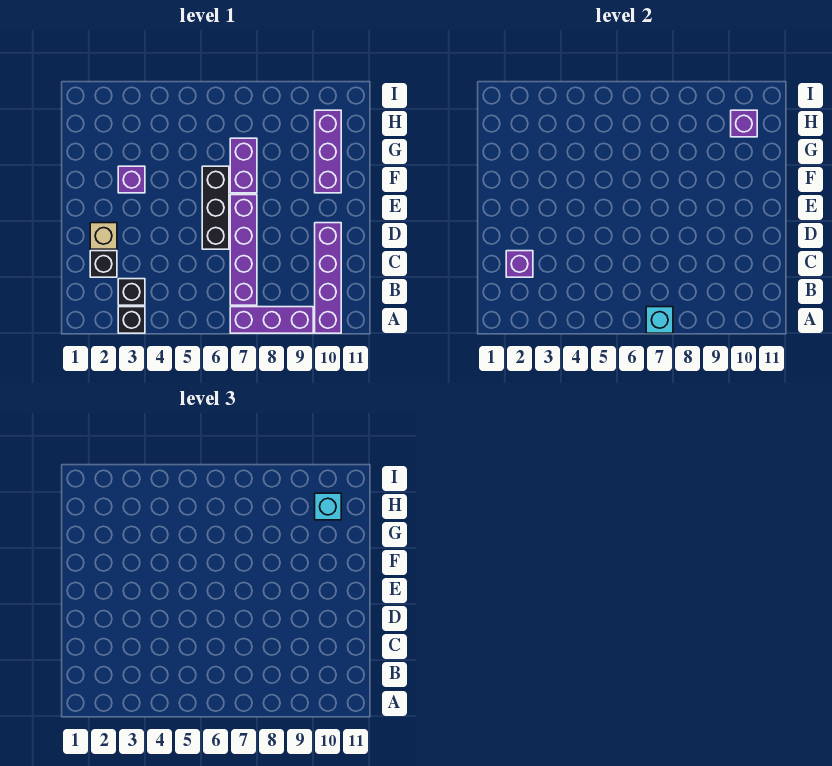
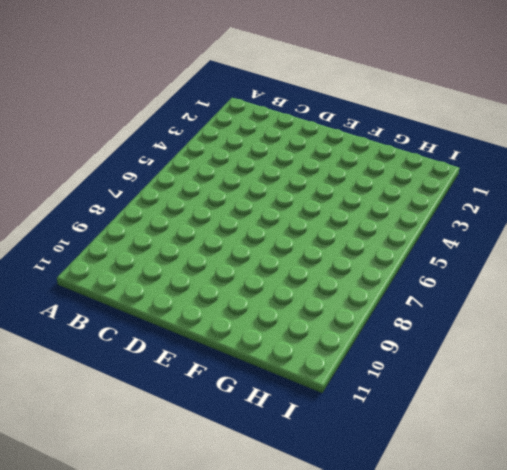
none -> black brick A3 level 1
none -> purple brick A7:A9 level 1
none -> purple brick A10:D10 level 1

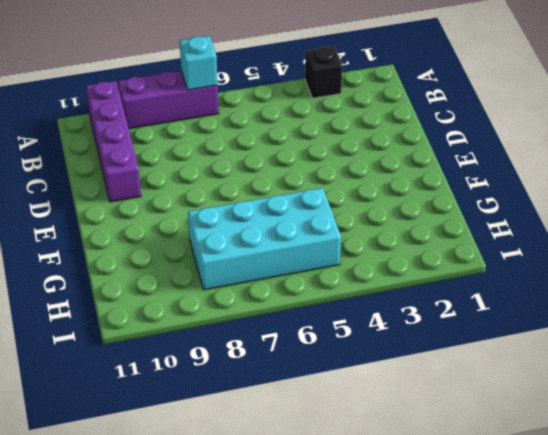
cyan brick G5:H8 level 1 -> purple brick F7:G7 level 1
none -> black brick B3 level 1
none -> purple brick B7:E7 level 1
none -> black brick C2 level 1

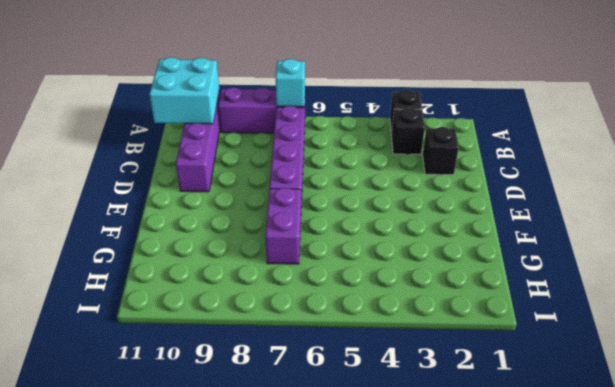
cyan brick A10:B11 level 2 -> none
none -> tan brick D2 level 1
none -> black brick D6:F6 level 1
none -> purple brick F3 level 1

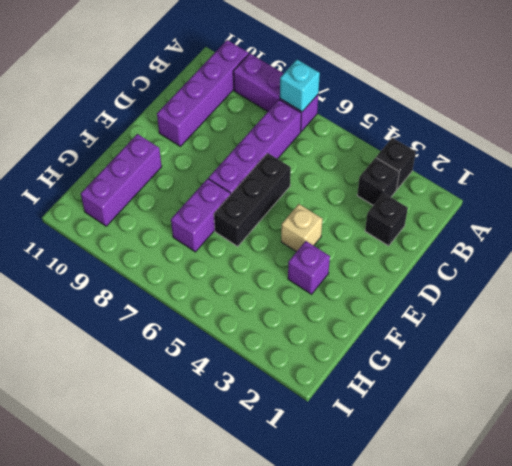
tan brick E4 level 1 -> tan brick D2 level 1
none -> purple brick C2 level 2
none -> purple brick H10 level 2
none -> cyan brick H10 level 3

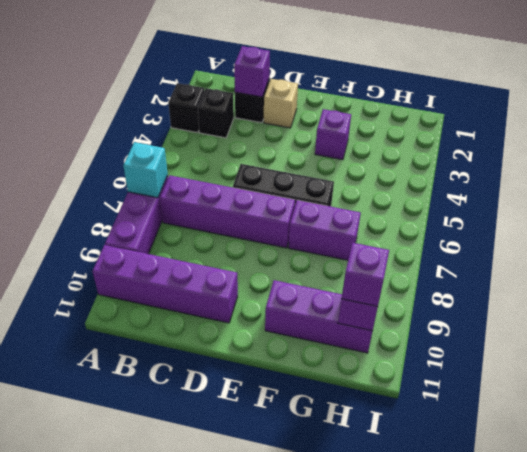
purple brick H10 level 3 -> cyan brick H10 level 3

